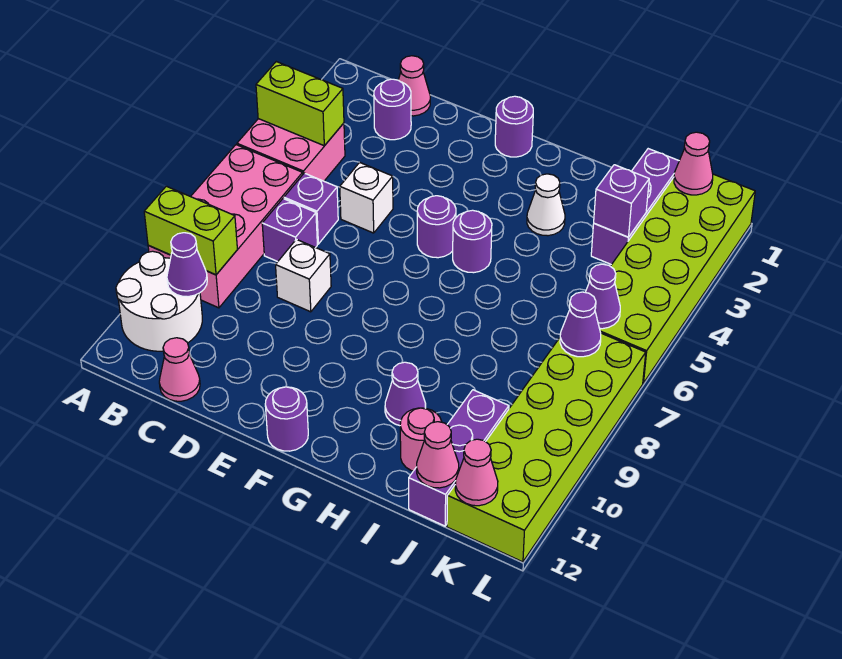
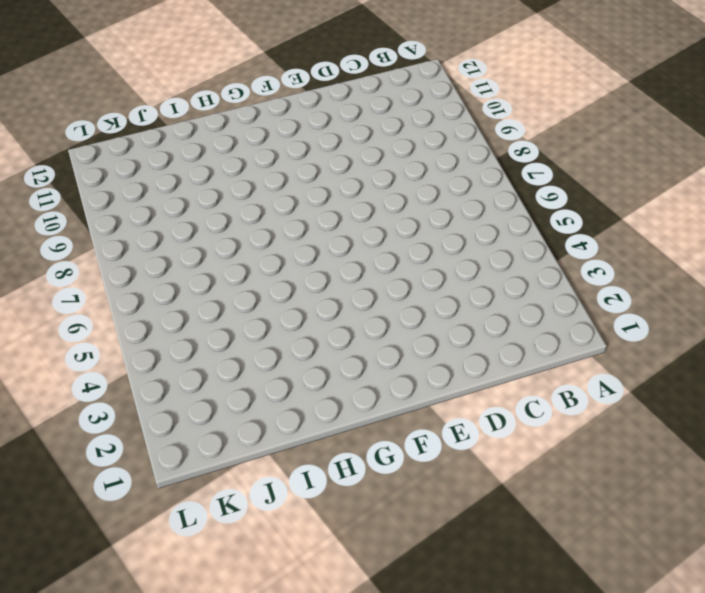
none -> pink brick A4:B5 level 1
none -> pink brick A6:B9 level 1
none -> white round brick A10:B11 level 1
none -> pink cone C1 level 1

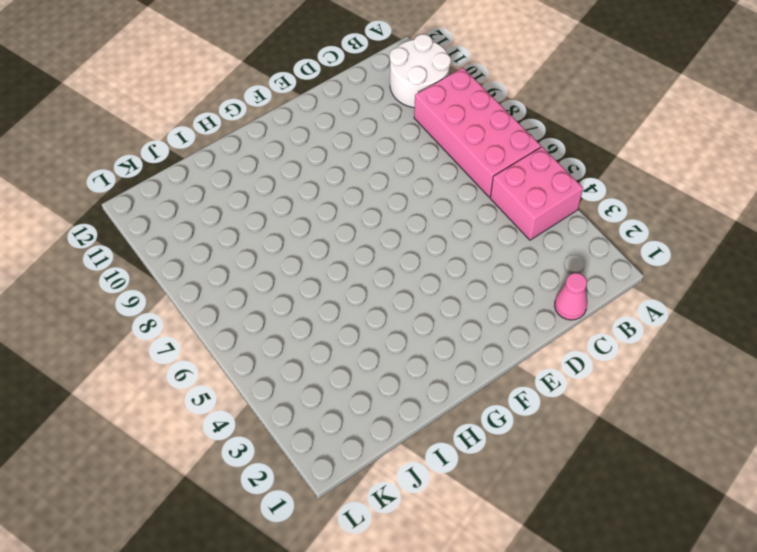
none -> purple round brick C2 level 1
none -> purple brick C6 level 1
none -> purple brick C7 level 1
none -> pink cone C12 level 1

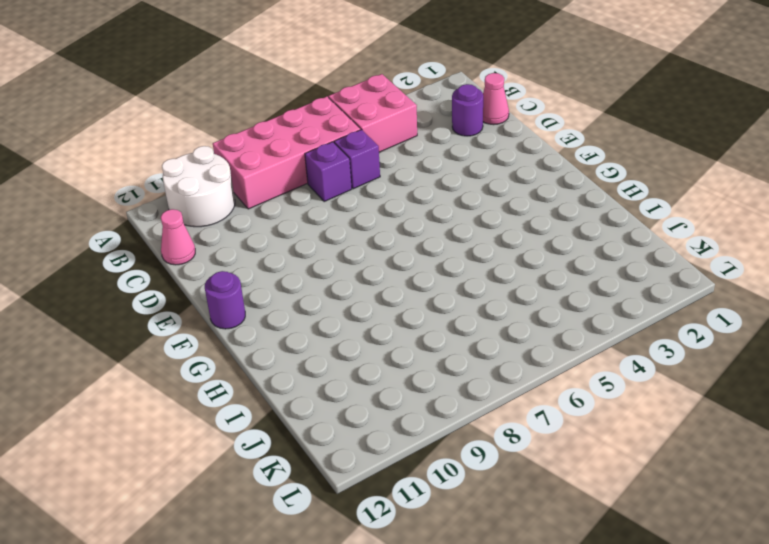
none -> white brick D5 level 1
none -> white brick D8 level 1
none -> purple round brick F1 level 1
none -> purple round brick F5 level 1

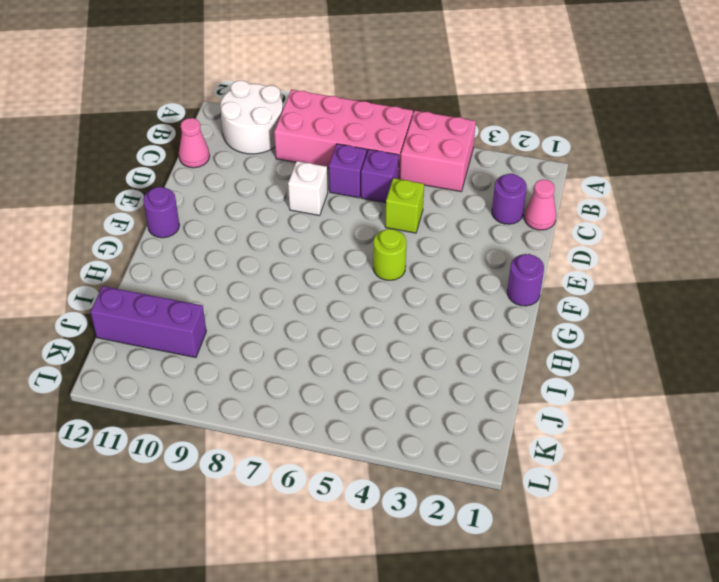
lime brick D5 level 1 -> white brick D5 level 1
lime round brick F5 level 1 -> purple round brick F5 level 1
none -> purple round brick G5 level 1
none -> white cone H3 level 1
none -> purple cone H10 level 1
none -> pink round brick I11 level 1

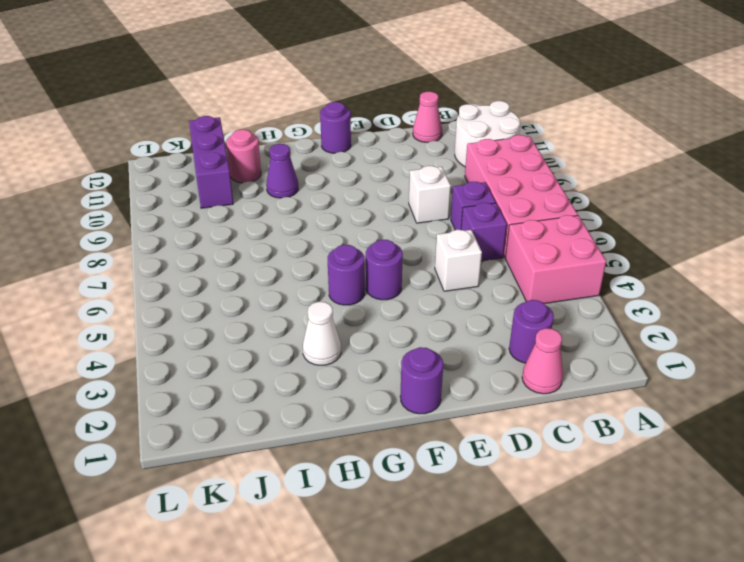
none -> purple brick J1:J3 level 1
none -> lime brick K1:L6 level 1
none -> lime brick K7:L12 level 1
none -> lime brick A4:B4 level 2

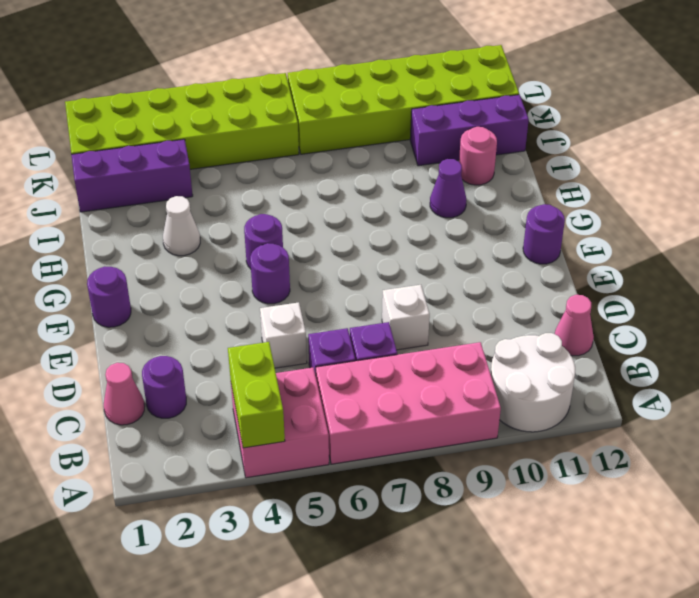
none -> lime brick A9:B9 level 2
none -> purple cone B10 level 2
none -> purple brick J3 level 2
none -> pink cone J12 level 2

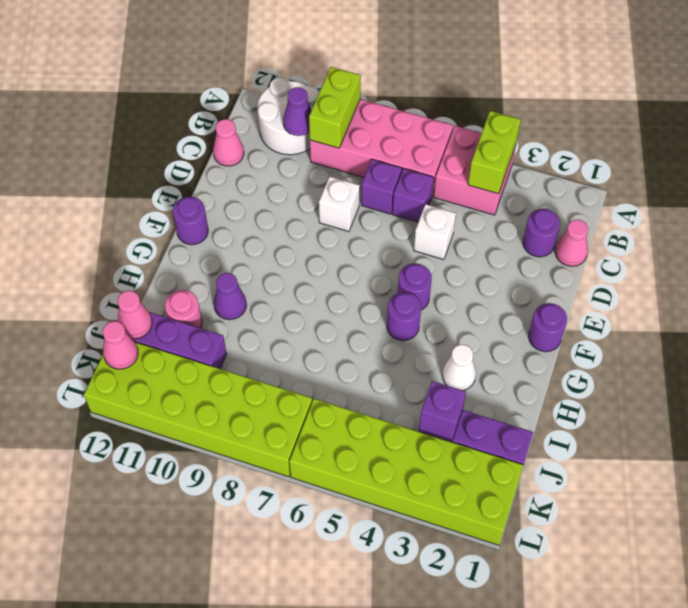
none -> pink cone K1 level 2
none -> purple cone K6 level 2
none -> purple cone K7 level 2

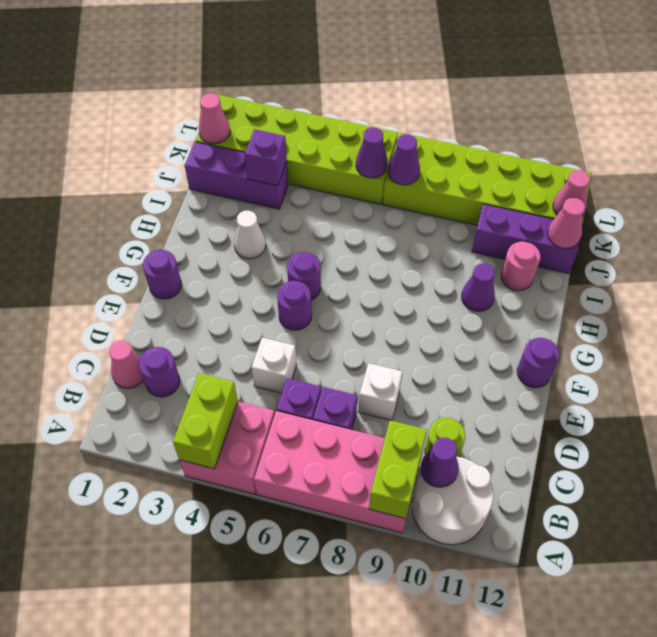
lime round brick C10 level 1 -> none
none -> pink cone C12 level 1

